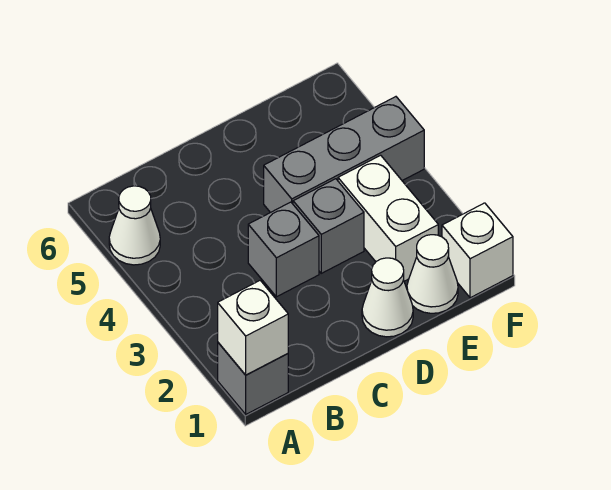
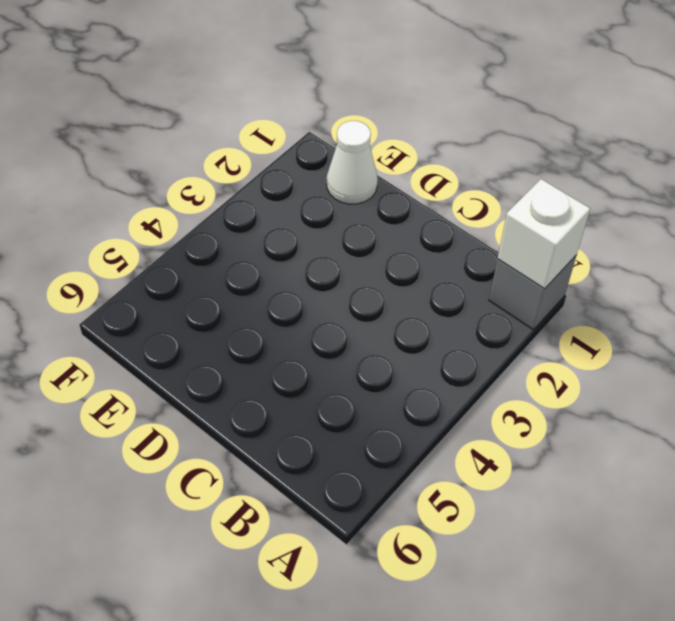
none -> white cone A5 level 1
none -> grey brick C3 level 1

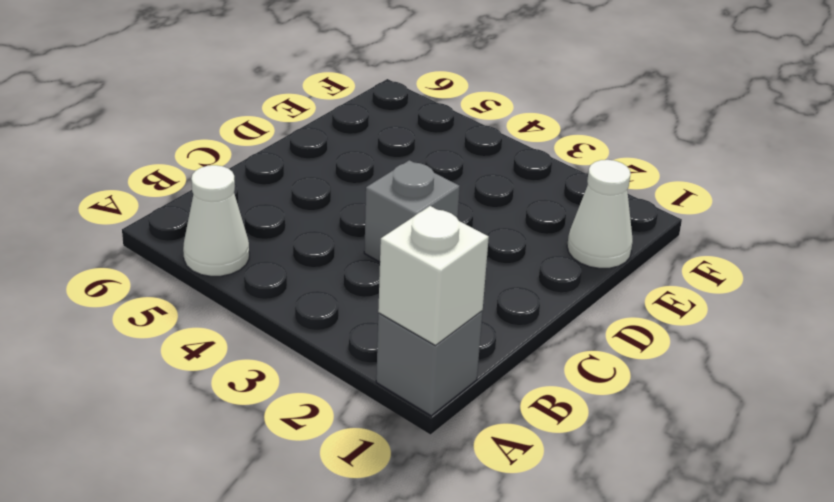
none -> white cone D1 level 1
none -> grey brick D3 level 1

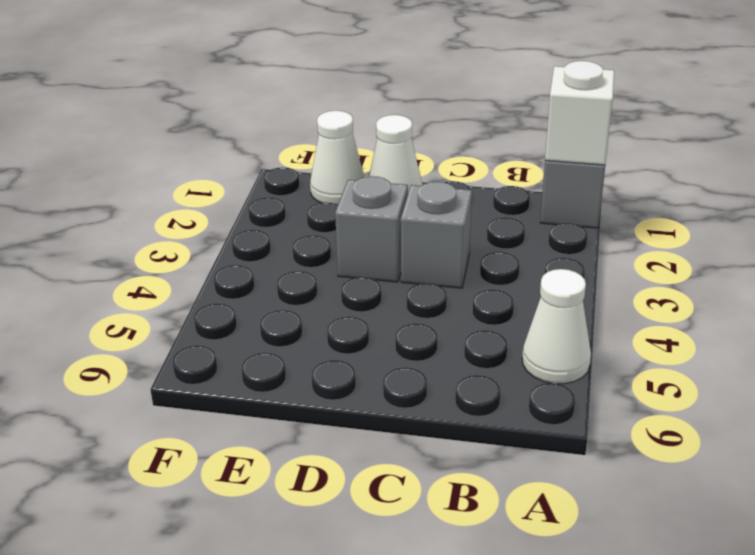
none -> grey brick D4:F4 level 1
none -> white brick E2:E3 level 1

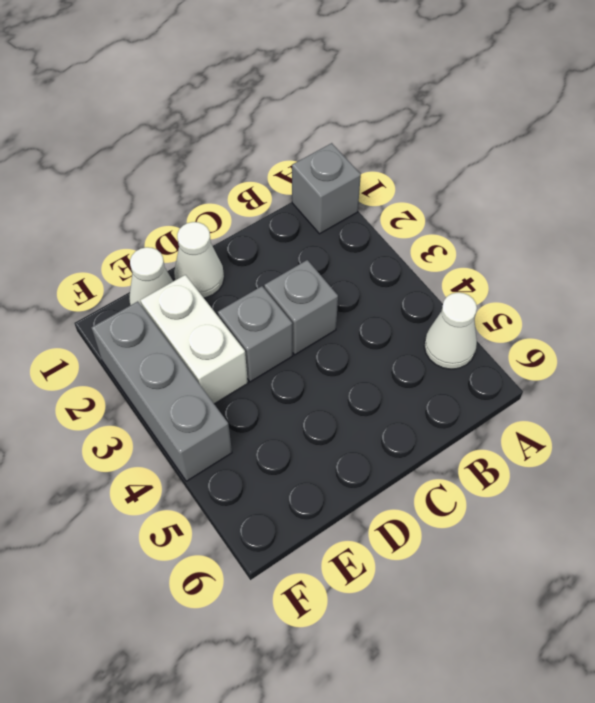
grey brick F2:F4 level 1 -> grey brick D4:F4 level 1
none -> white brick F1 level 1
none -> white brick A1 level 2

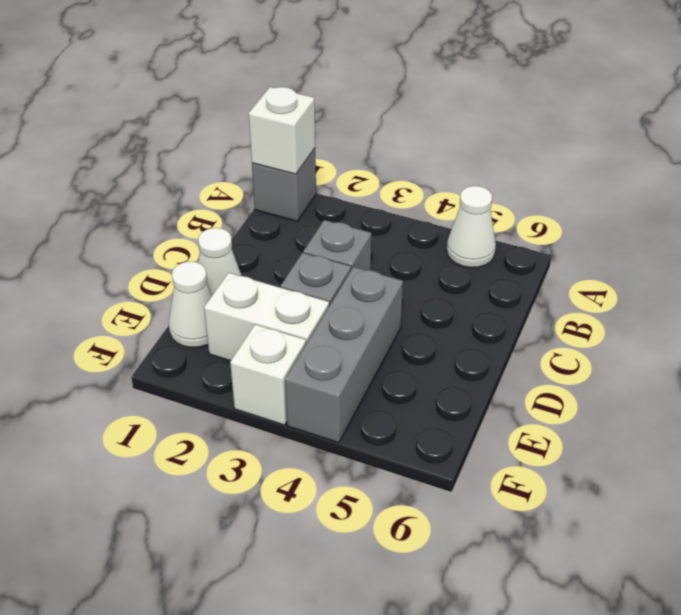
white brick F3 level 1 -> white brick F1 level 1

